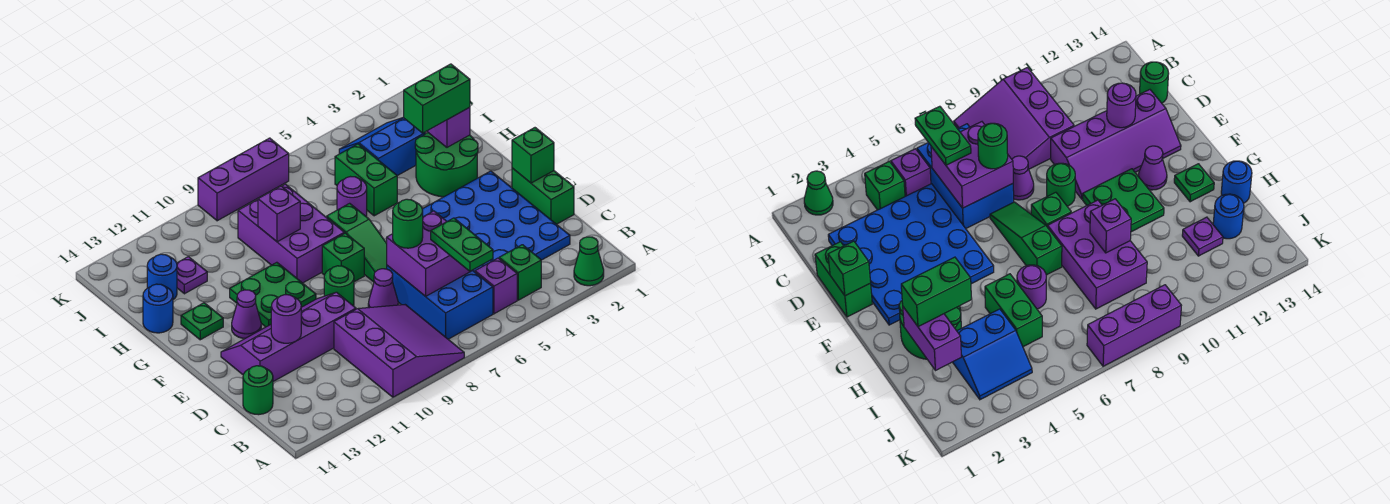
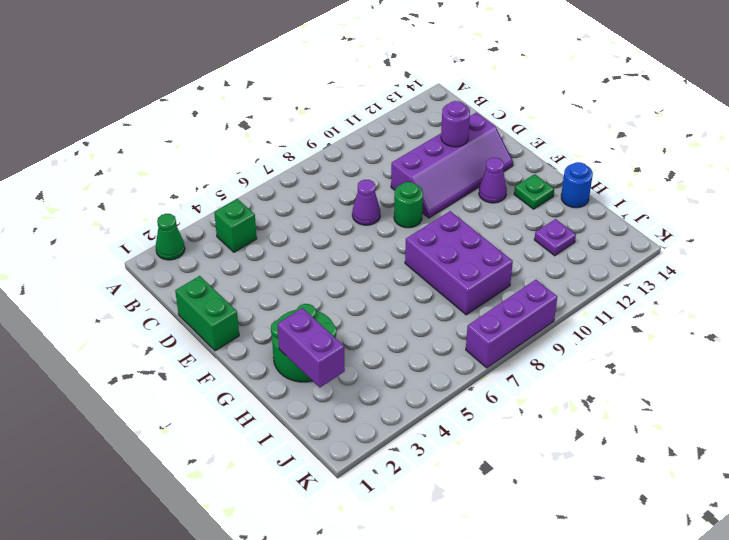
none -> purple slope A8:C10 level 1 top 10
none -> purple brick B5 level 1
none -> blue brick B6:D7 level 1
none -> blue plate C2:F5 level 1

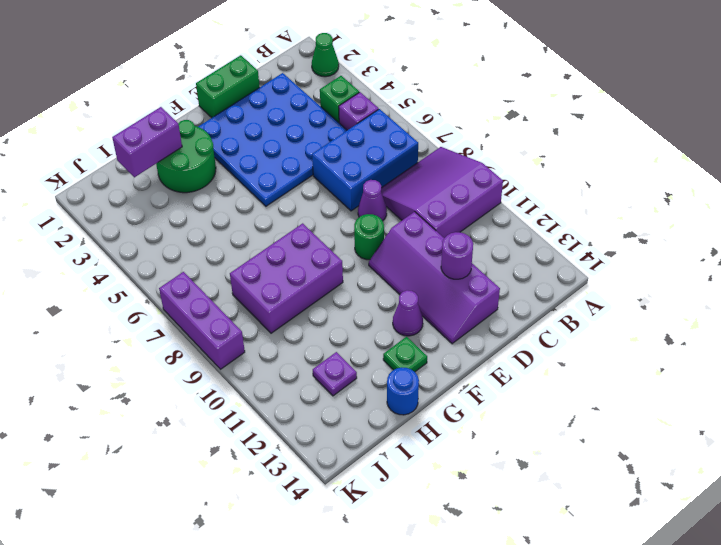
none -> green round brick C14 level 1
none -> green slope E7:G7 level 1 top G
none -> green brick F8 level 1
none -> green plate F10:G11 level 1

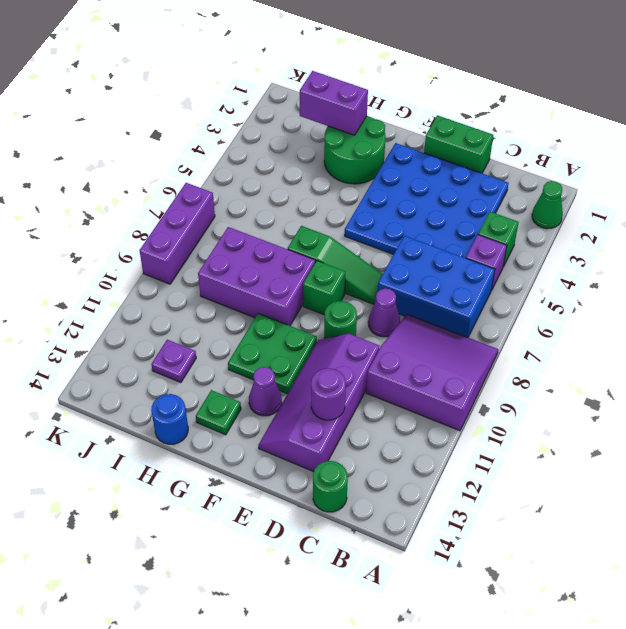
none -> green brick H5:I5 level 1
none -> purple round brick H6 level 1
none -> blue slope I3:J4 level 1 top I
none -> blue round brick I13 level 1

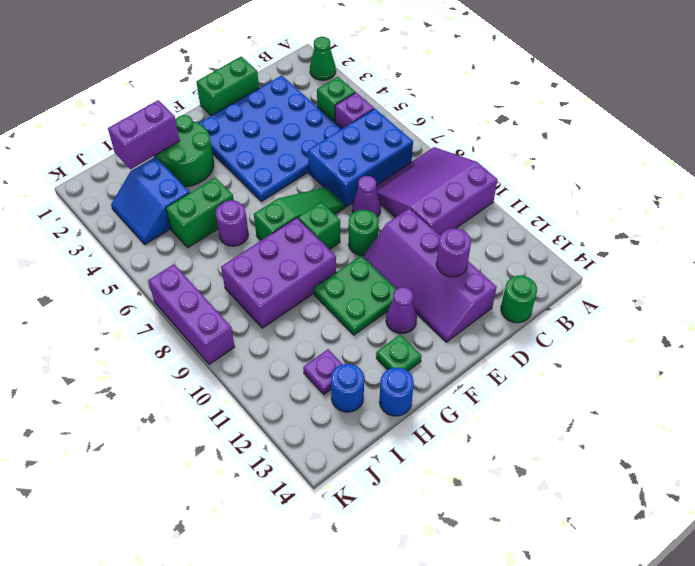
none -> purple brick C6:D7 level 2
none -> green brick E1 level 2
none -> purple brick H9 level 2
none -> green plate B6:C6 level 3

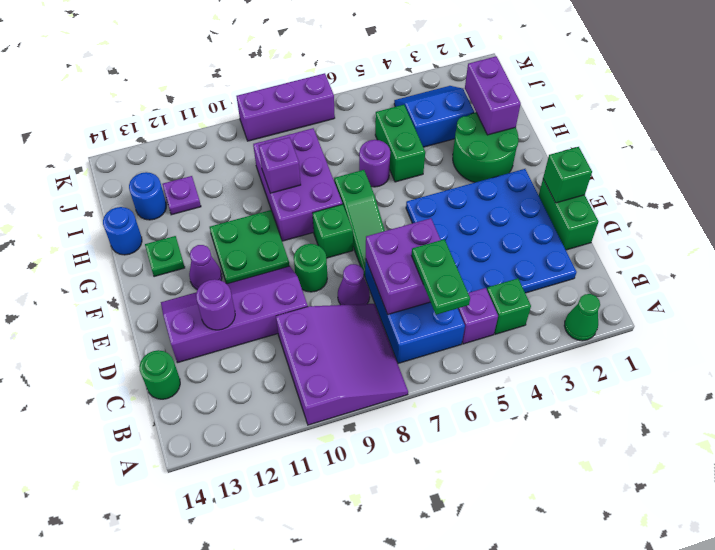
none -> green round brick D7 level 3
none -> green brick H2:H3 level 3

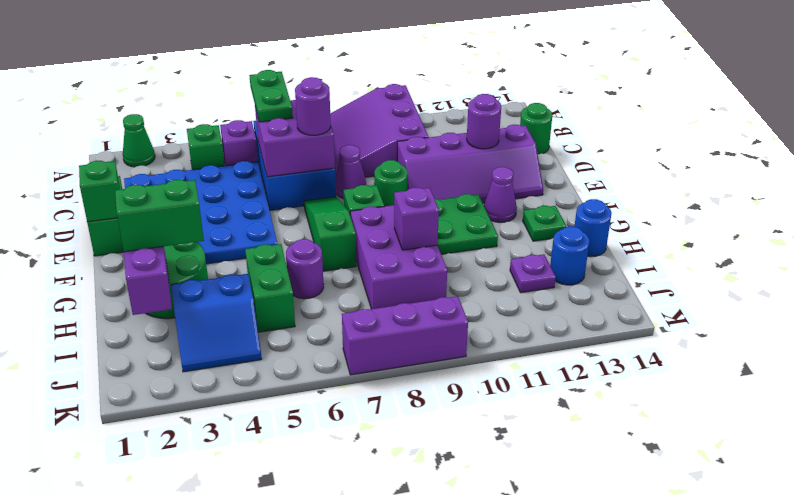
purple round brick D7 level 3 -> green round brick D7 level 3

